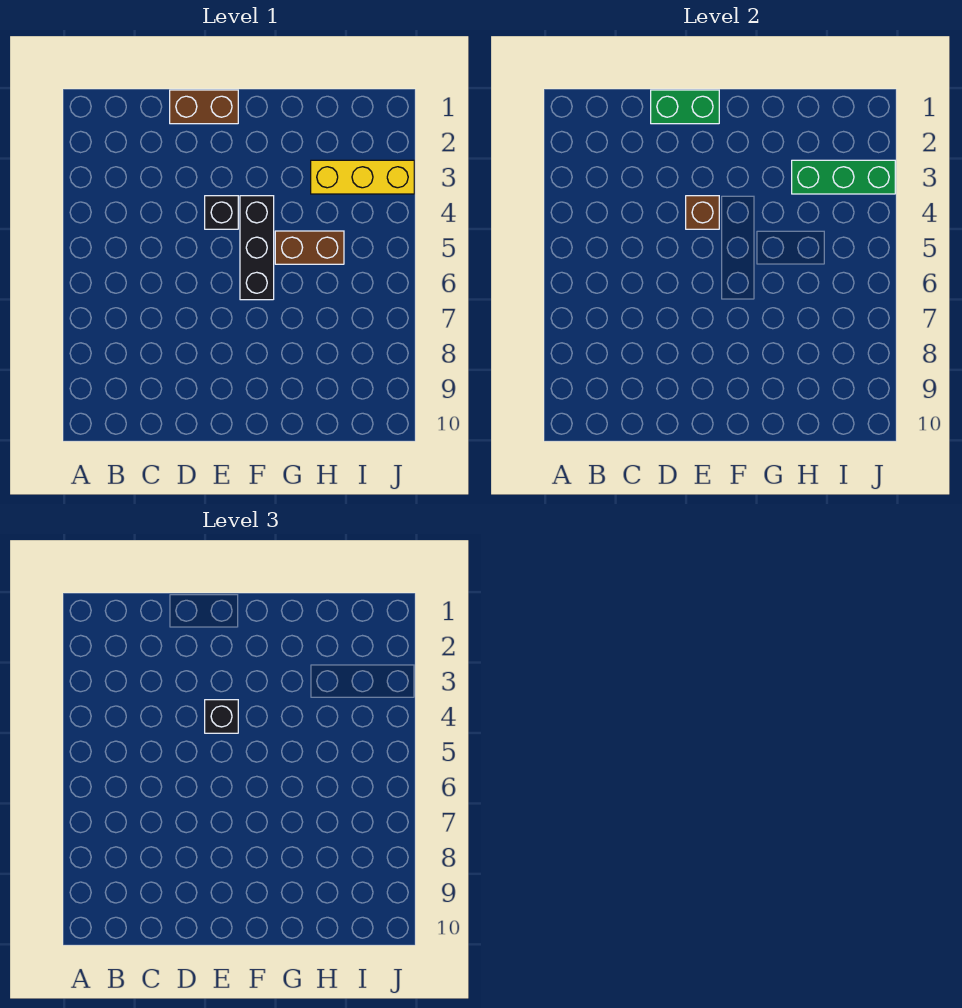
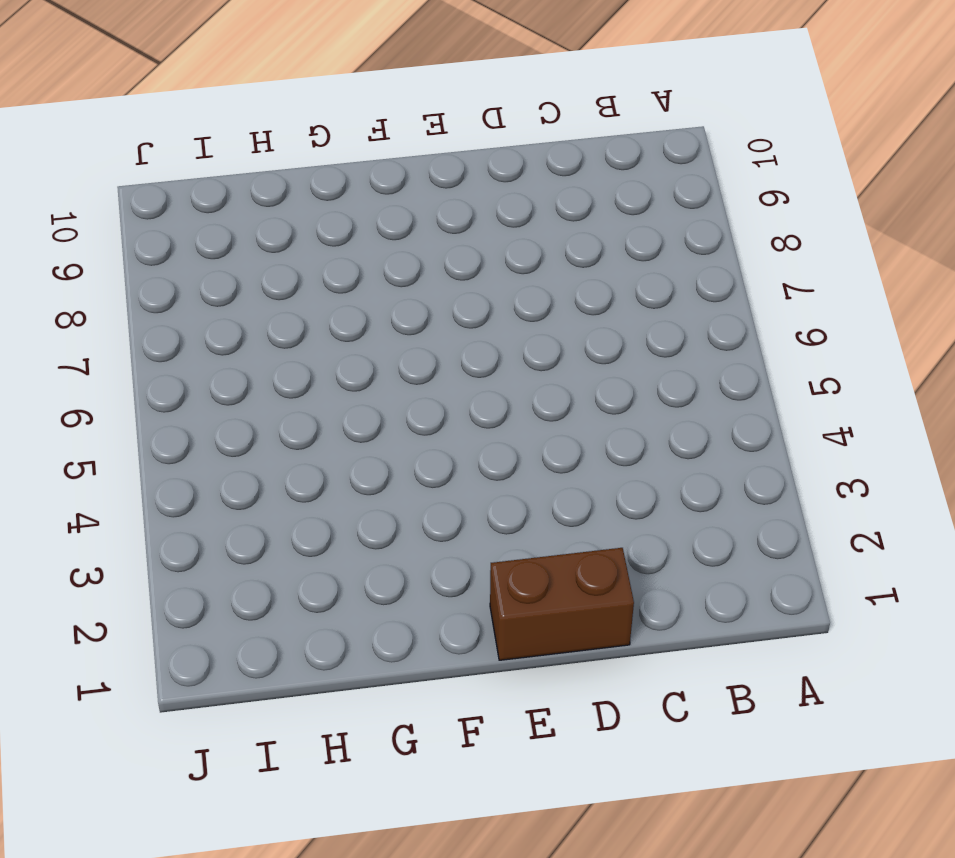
none -> black brick E4 level 1
none -> black brick F4:F6 level 1

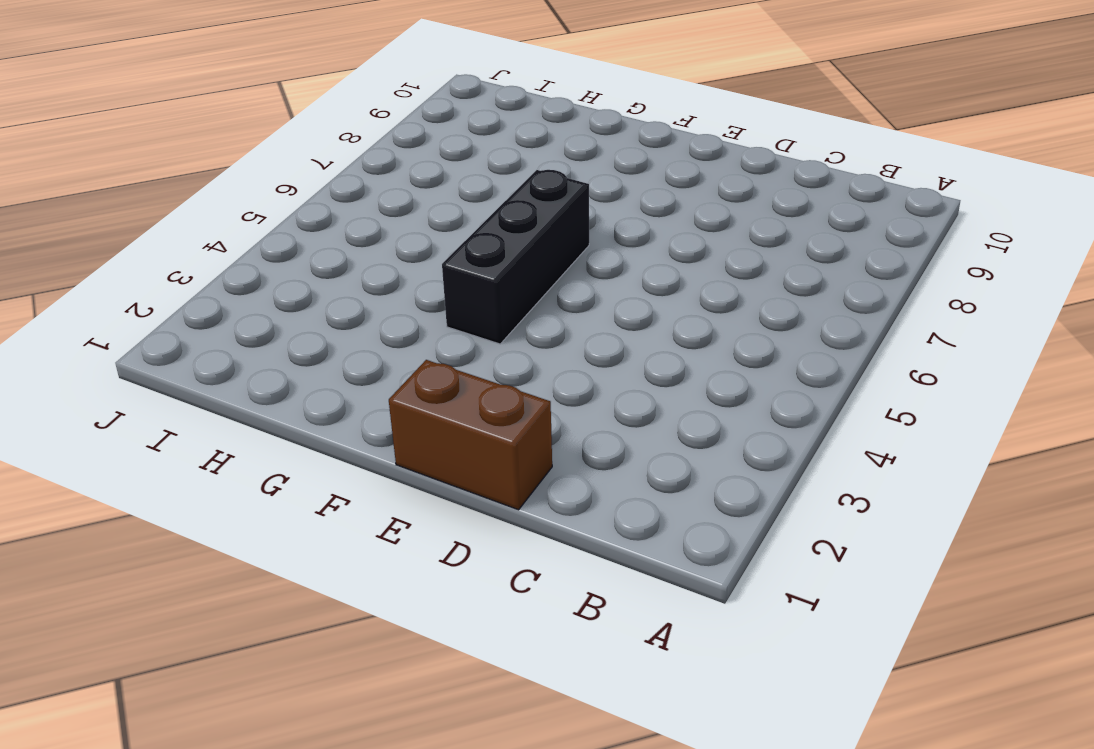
none -> black brick E4 level 1
none -> brown brick G5:H5 level 1

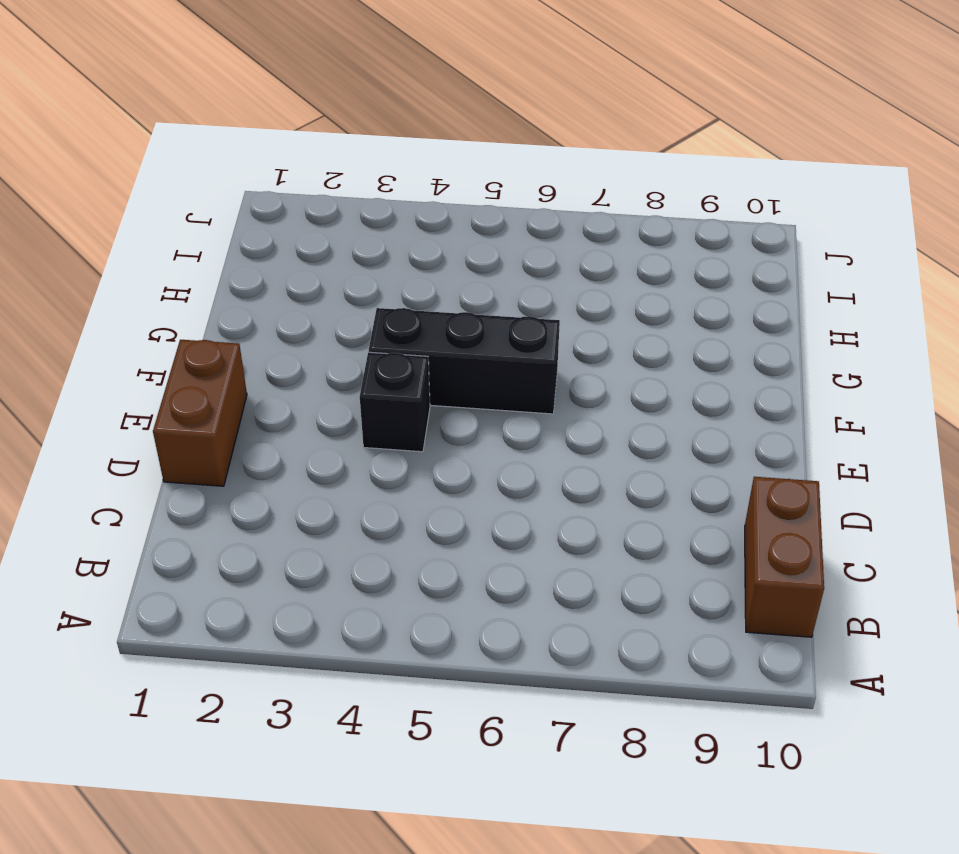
brown brick B10:C10 level 1 -> brown brick G5:H5 level 1
none -> yellow brick H3:J3 level 1
none -> green brick D1:E1 level 2

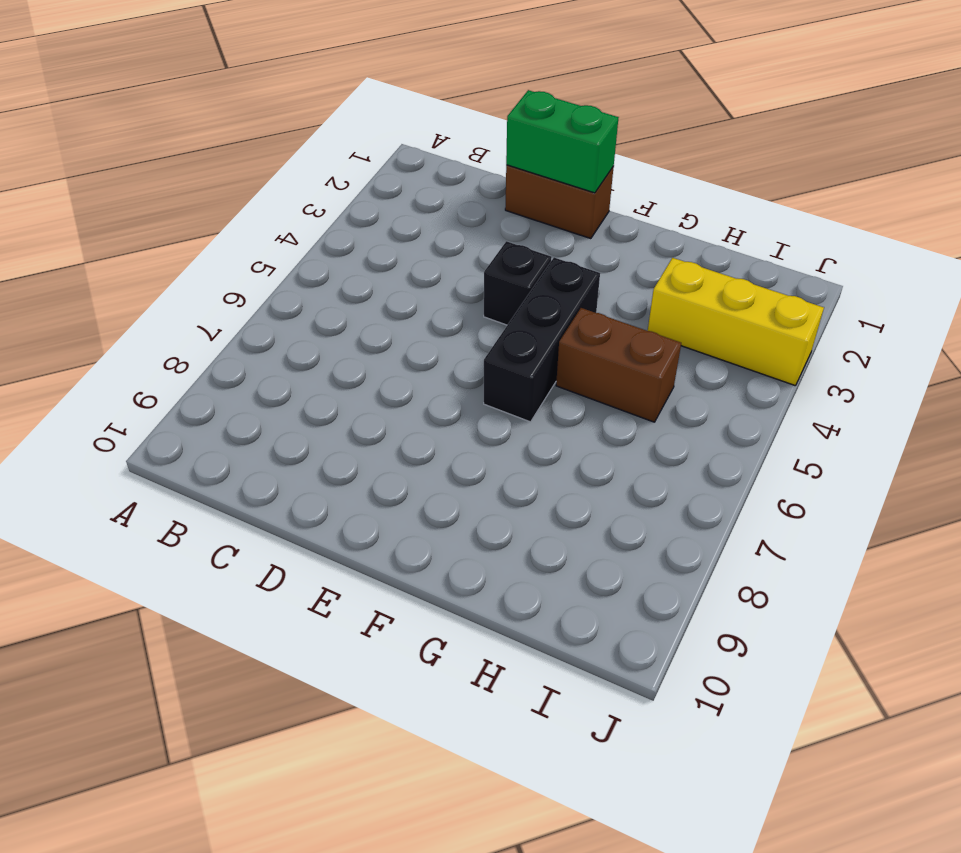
none -> brown brick E4 level 2
none -> green brick H3:J3 level 2

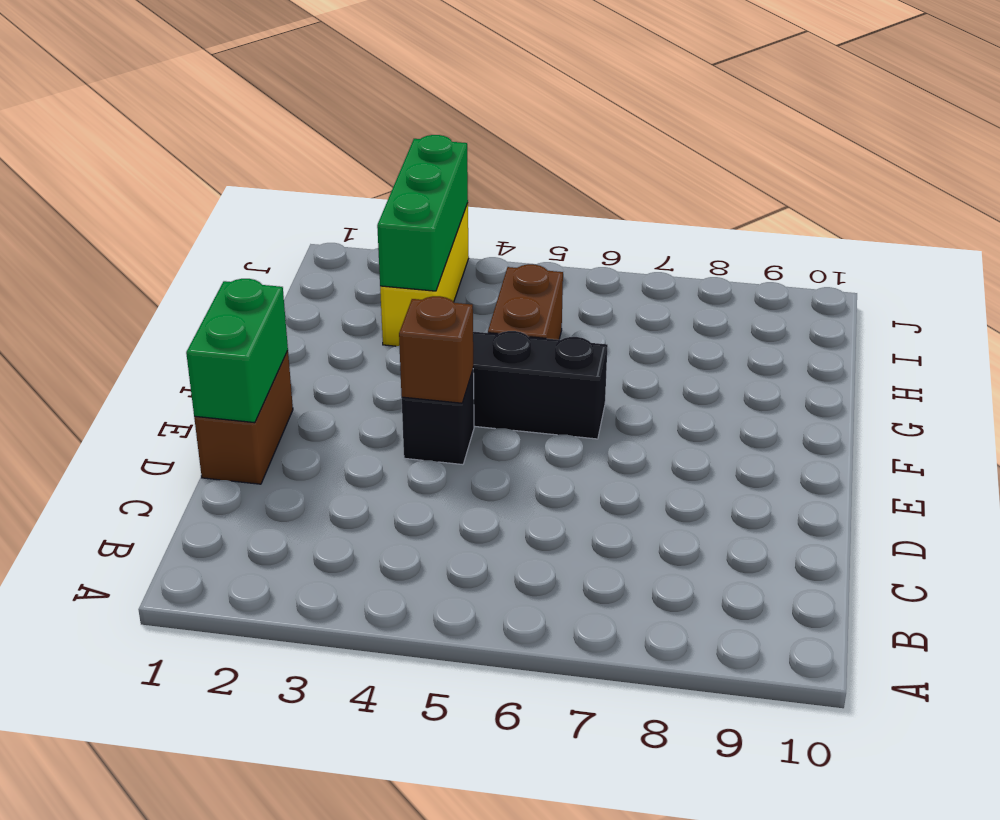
none -> black brick E4 level 3

